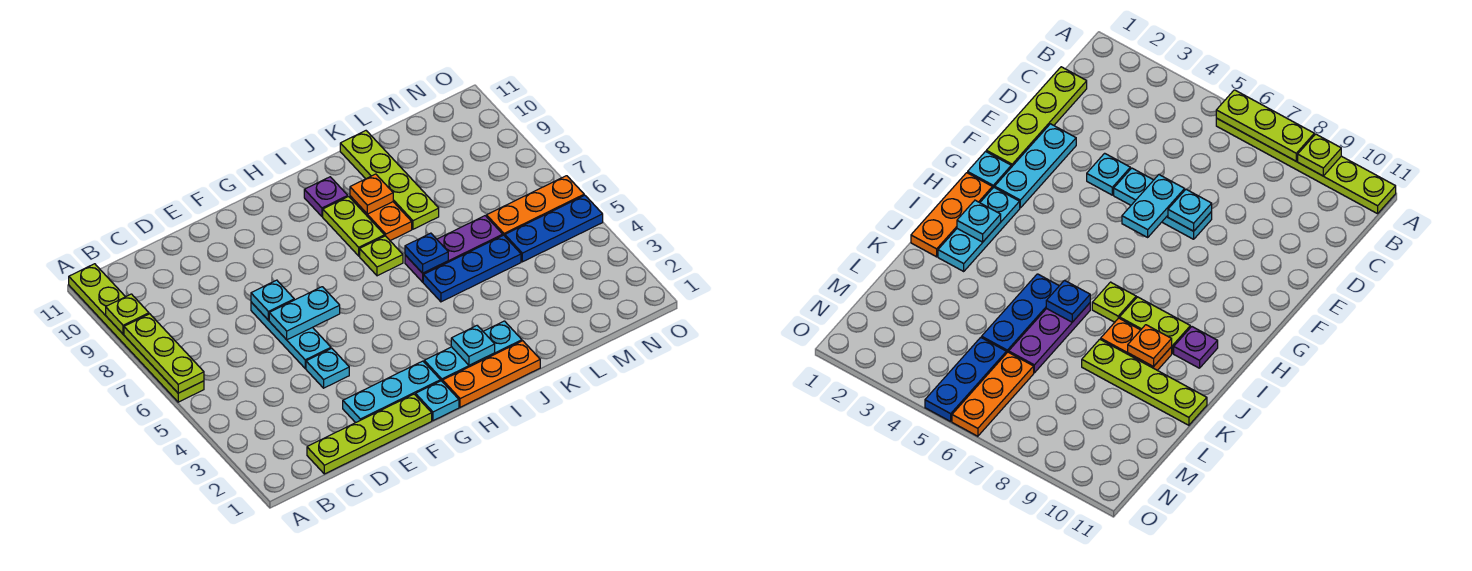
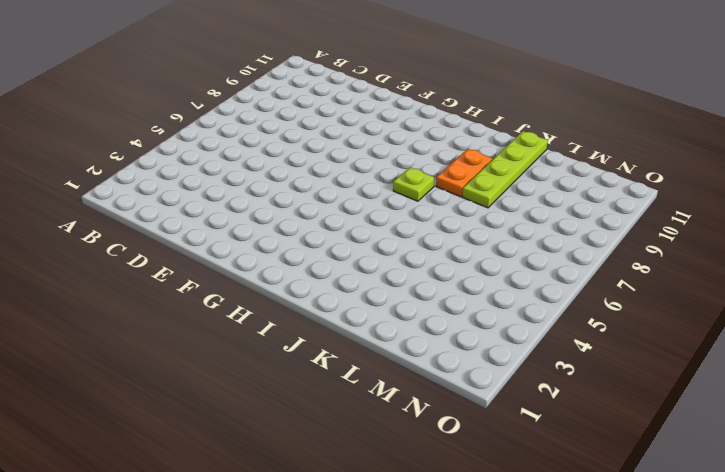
none -> lime plate A6:A11 level 1
none -> lime plate C1:F1 level 1
none -> cyan plate E2:G2 level 1

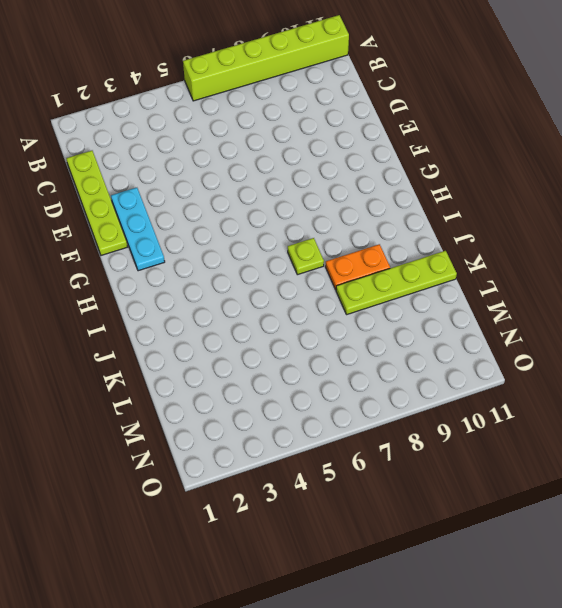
lime brick A6:A11 level 1 -> lime plate A6:A11 level 1
none -> cyan plate E4 level 1
none -> cyan plate E5:E7 level 1
none -> cyan plate G1 level 1

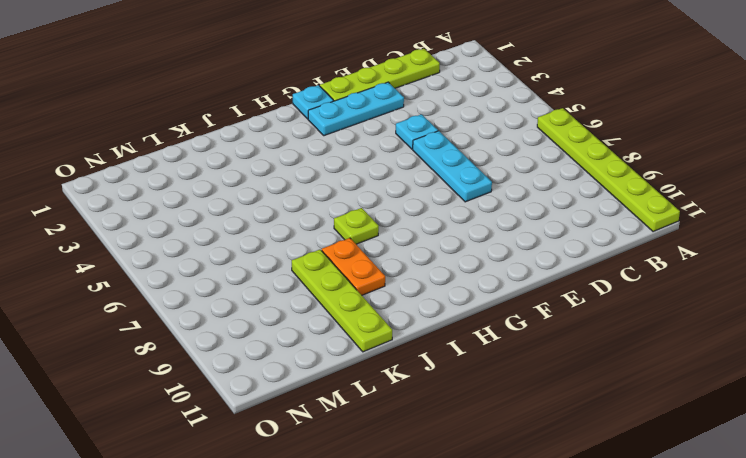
none -> orange plate H1:J1 level 1
none -> cyan plate H2:J2 level 1
none -> lime plate I8:I9 level 1

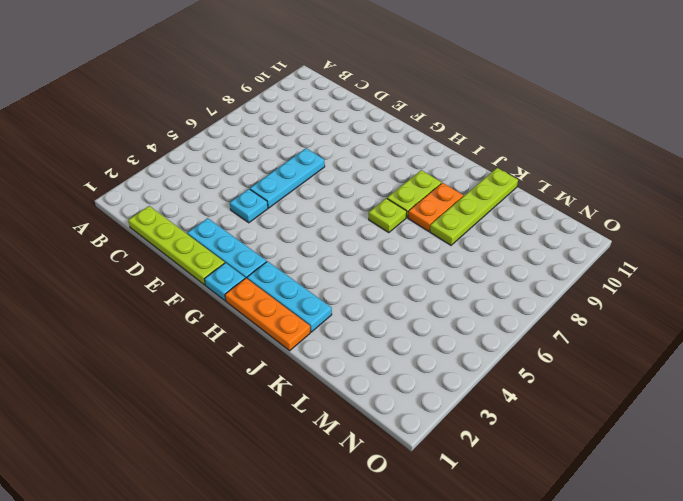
none -> lime plate A6:A11 level 1
none -> purple plate I10 level 1
none -> blue plate J5:L5 level 1

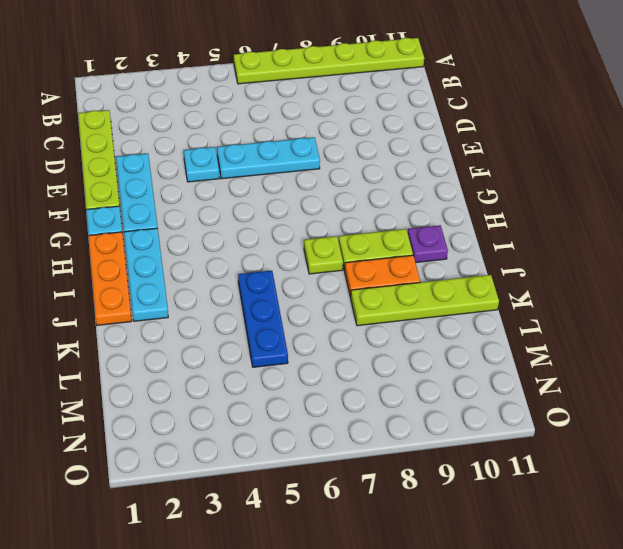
none -> purple plate J6:L6 level 1
none -> blue plate M5:O5 level 1
none -> orange plate M6:O6 level 1

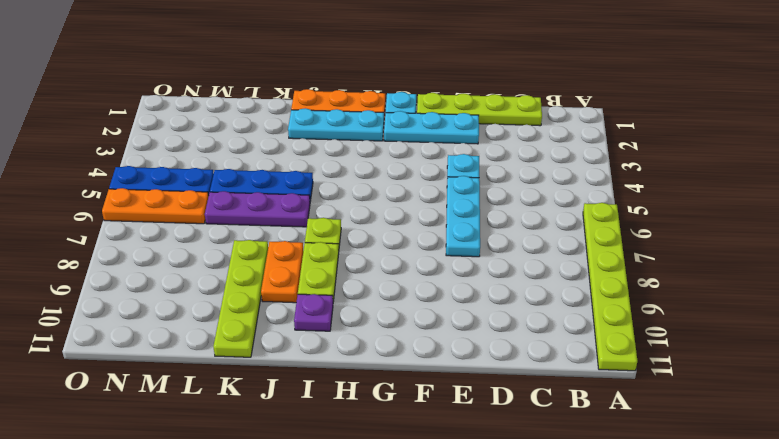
none -> lime plate A6:A8 level 2
none -> lime plate A9 level 2
none -> cyan plate E6:F6 level 2

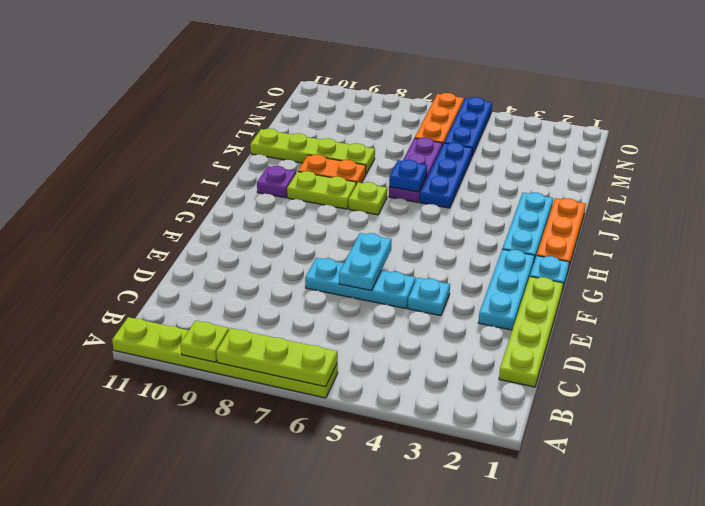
none -> cyan plate E7 level 2
none -> cyan plate I2 level 2
none -> orange plate J9 level 2

